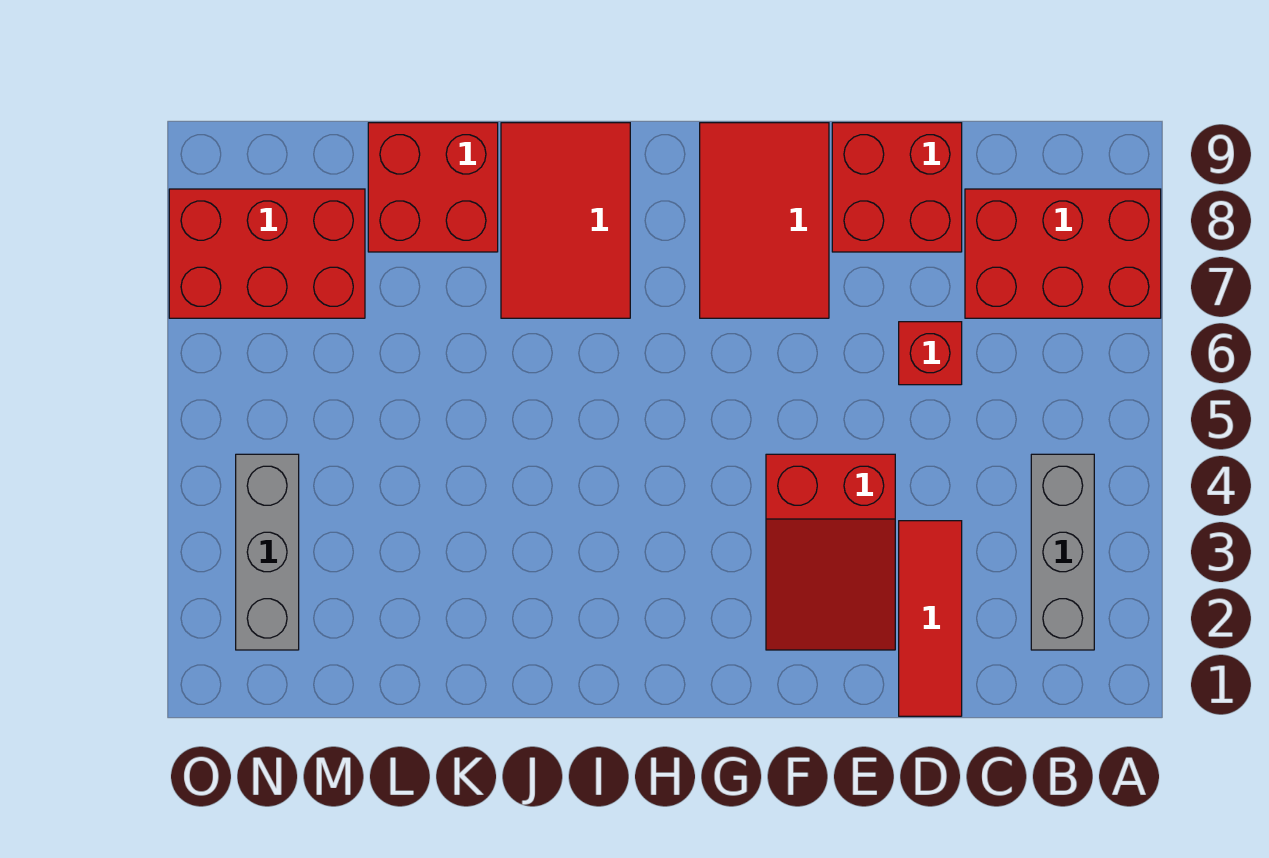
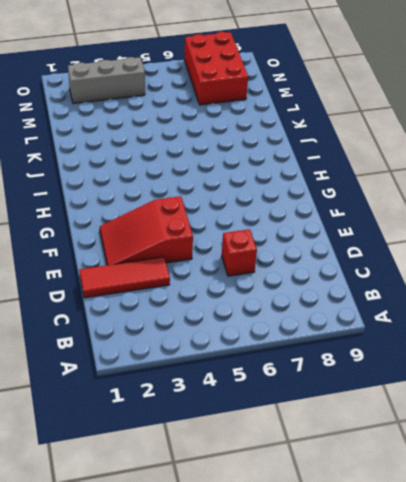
none -> red brick A7:C8 level 1
none -> grey brick B2:B4 level 1

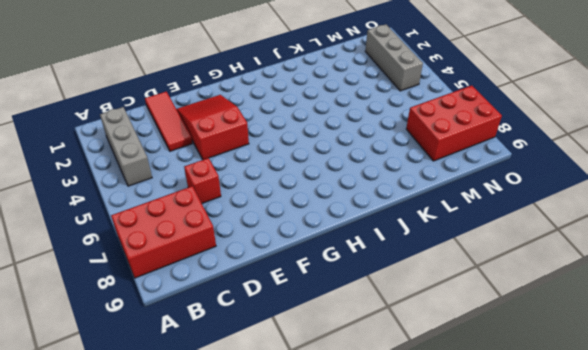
none -> red brick D8:E9 level 1
none -> red tile F7:G9 level 1

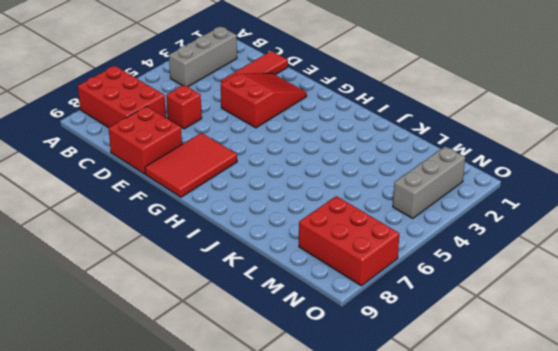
none -> red tile I7:J9 level 1
none -> red brick K8:L9 level 1

